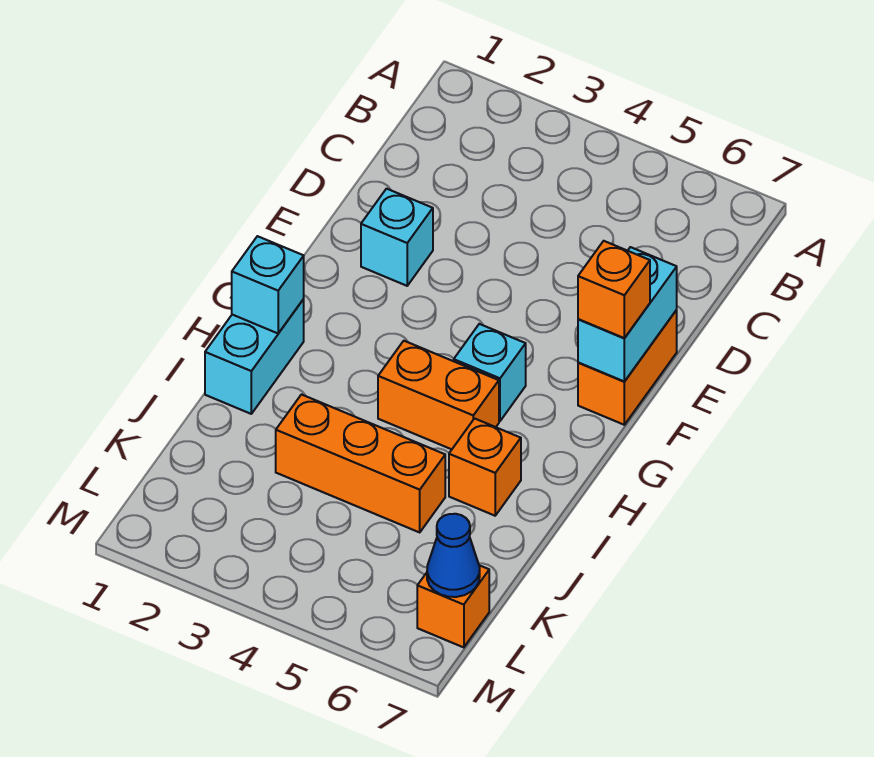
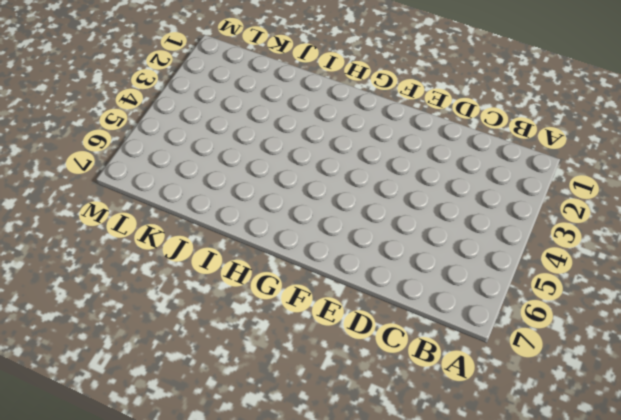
none -> cyan brick E2 level 1
none -> orange brick E7:F7 level 1
none -> cyan brick G5 level 1

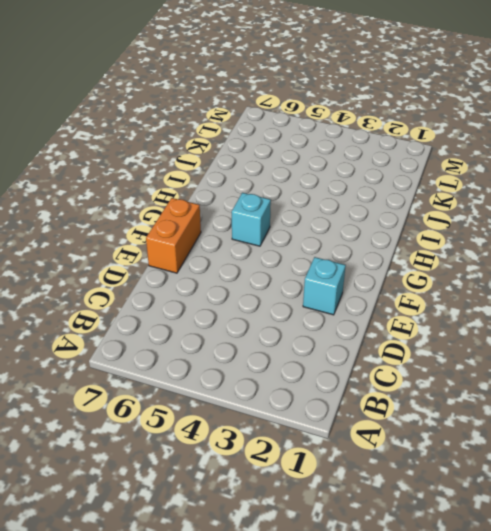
none -> cyan brick H1:I1 level 1
none -> orange brick H4:H5 level 1
none -> orange brick I6 level 1

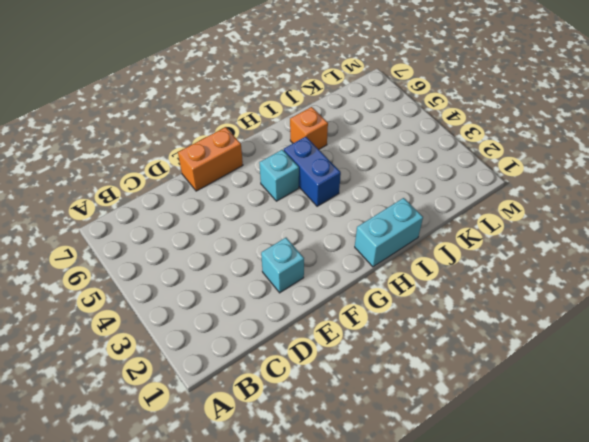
blue brick H4:H5 level 1 -> orange brick H4:H5 level 1
none -> orange brick J3:J5 level 1
none -> orange brick L7 level 1
none -> cyan brick E7:F7 level 2

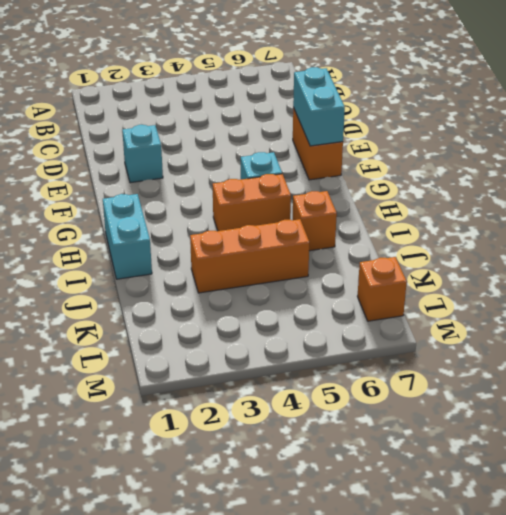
none -> cyan brick H1 level 2
none -> blue cone L7 level 2
none -> orange brick F7 level 3

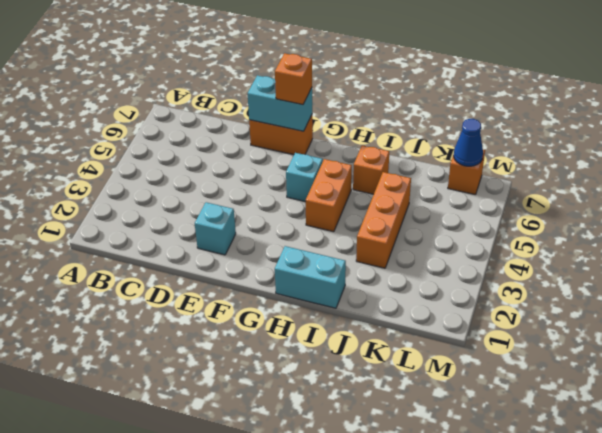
none -> cyan brick H1 level 2

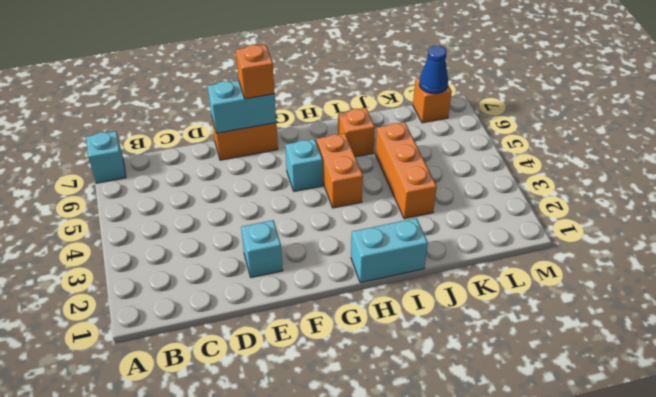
cyan brick A7 level 1 -> cyan brick H1 level 2

